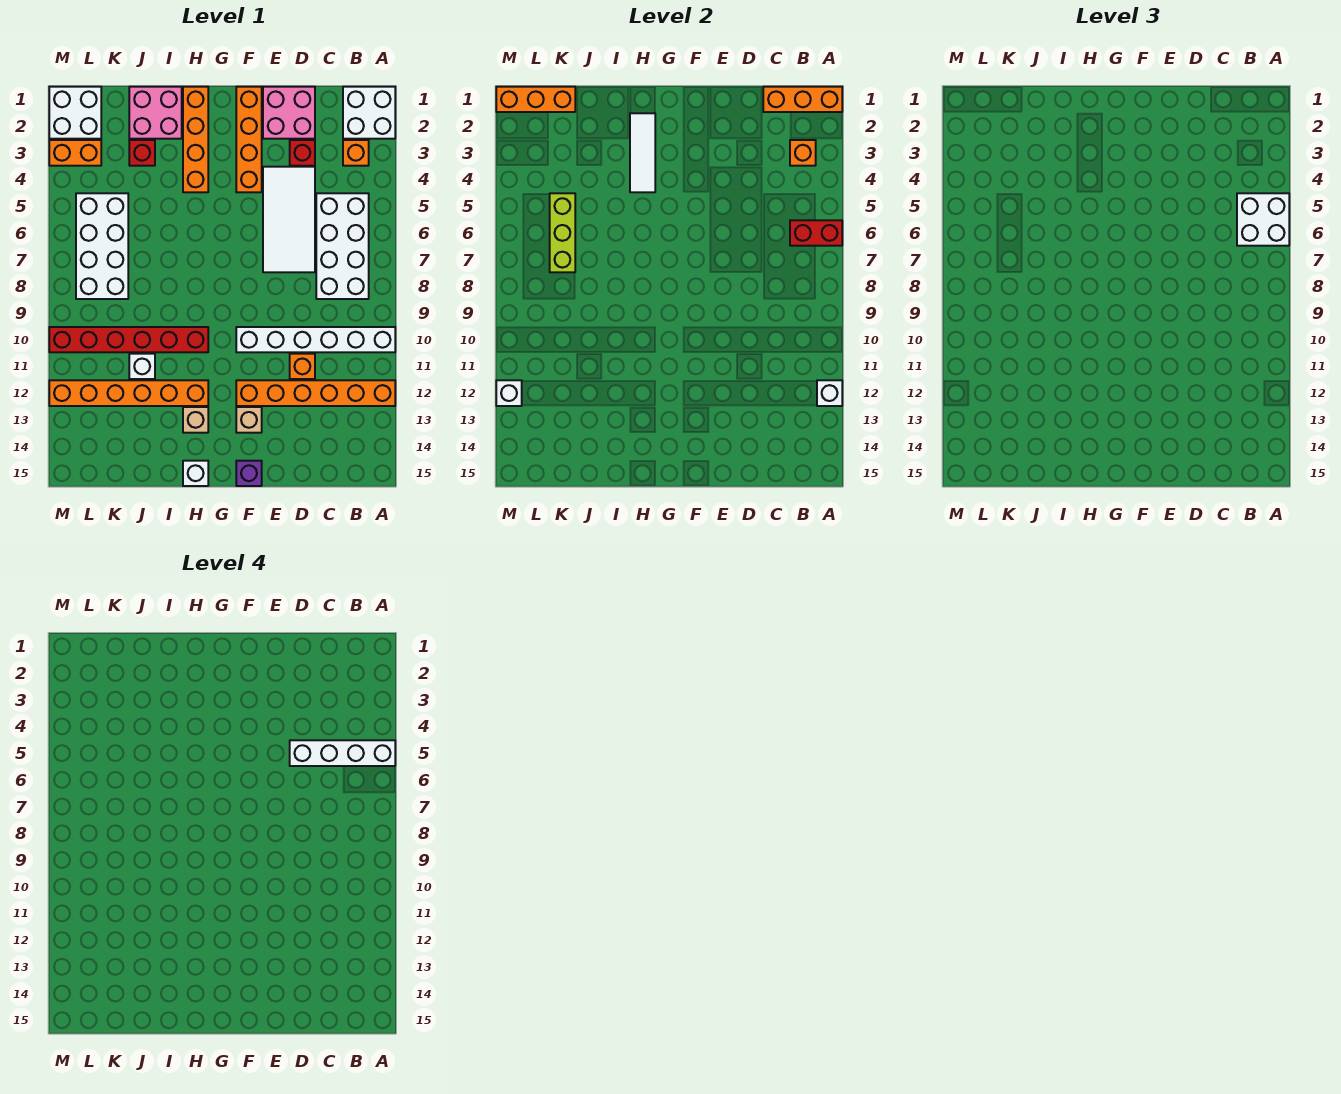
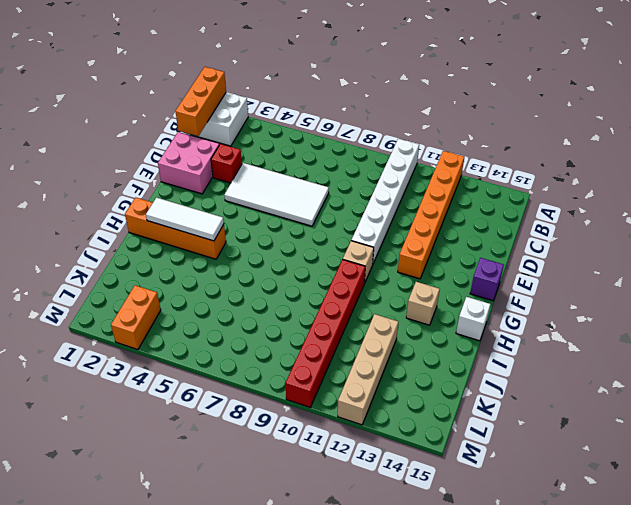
tan brick G10 level 1 -> tan brick F13 level 1
tan brick J12:M12 level 1 -> orange brick H12:M12 level 1
none -> orange brick B3 level 1
none -> white brick B5:C8 level 1
none -> orange brick D11 level 1
none -> orange brick F1:F4 level 1

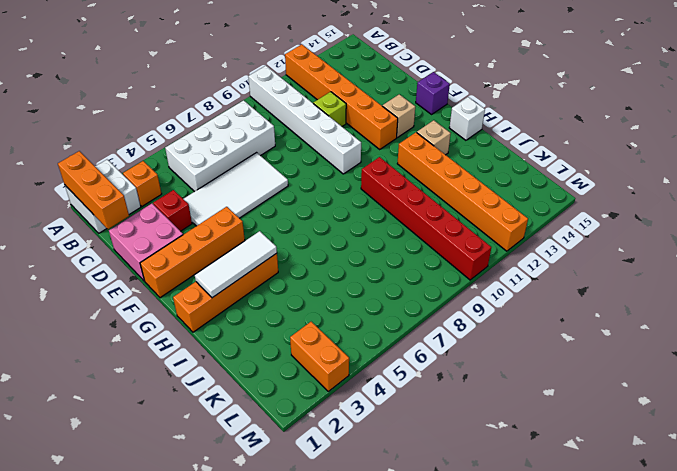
lime brick D11 level 1 -> orange brick D11 level 1
none -> pink brick I1:J2 level 1
none -> red brick J3 level 1
none -> white brick J11 level 1
none -> white brick K5:L8 level 1

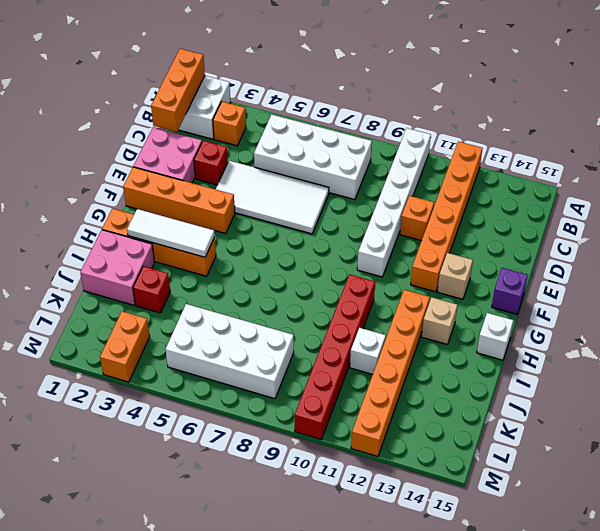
none -> white brick L1:M2 level 1
none -> red brick A6:B6 level 2
none -> white brick A12 level 2
none -> orange brick B3 level 2

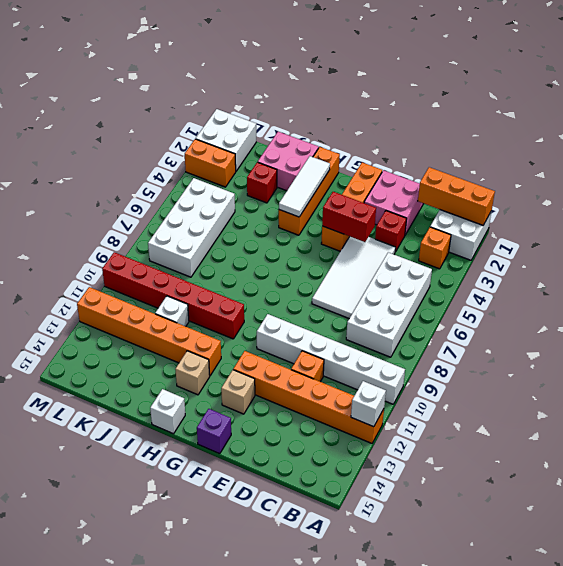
red brick E4:F4 level 2 -> red brick A6:B6 level 2
none -> orange brick B3 level 2
none -> orange brick K1:M1 level 2
none -> lime brick K5:K7 level 2
none -> white brick M12 level 2

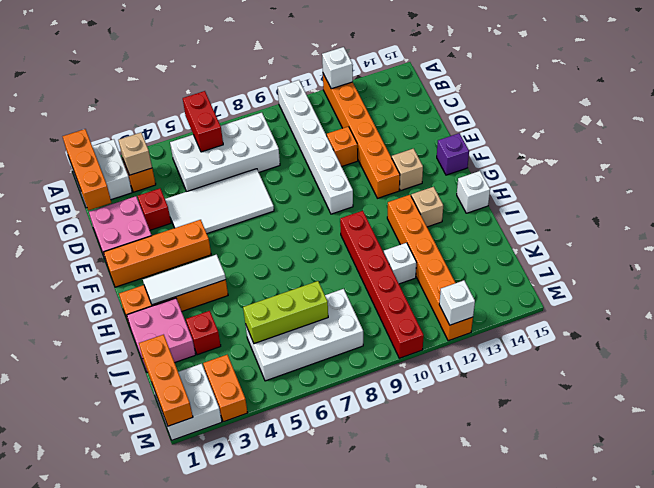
tan brick B3 level 2 -> orange brick B3 level 2
none -> white brick A5:B6 level 3
none -> white brick A5:D5 level 4

